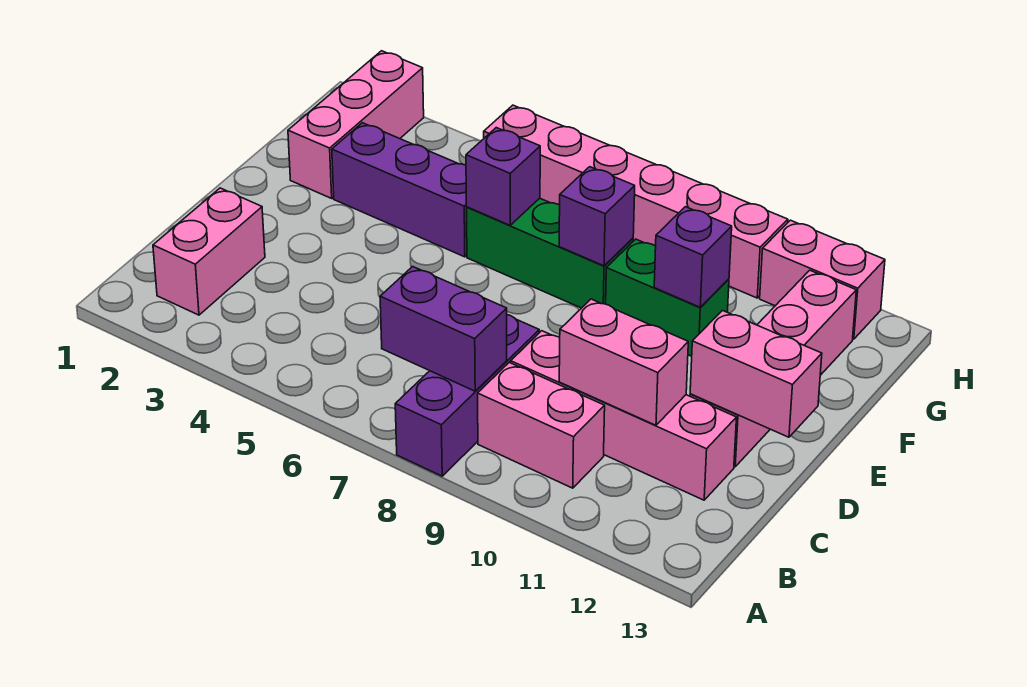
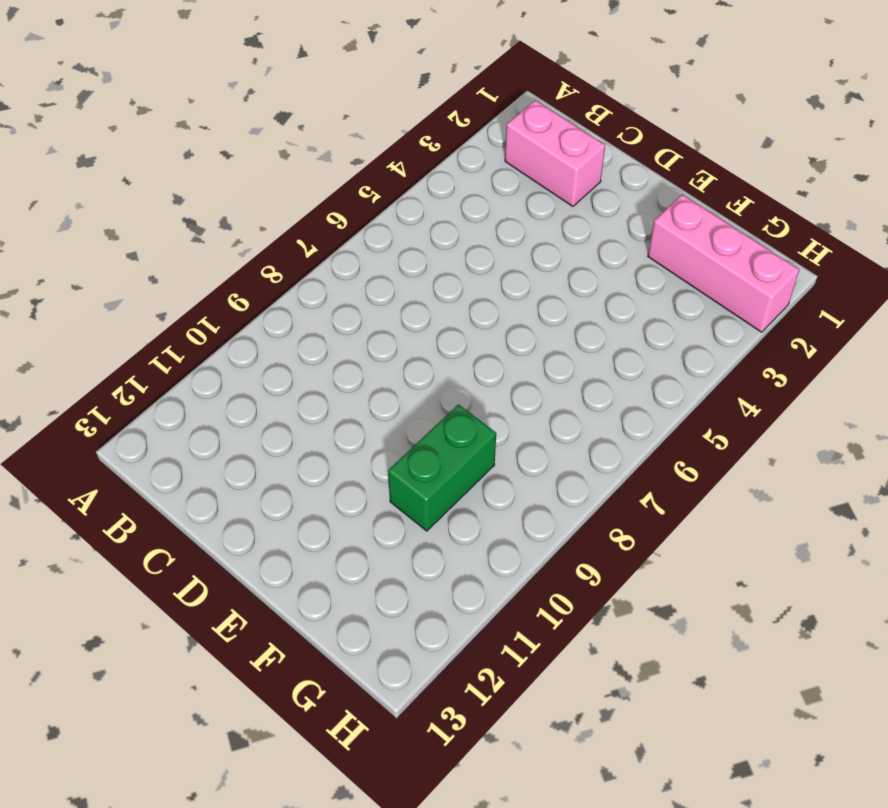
none -> purple brick A8:C8 level 1
none -> pink brick B9:B10 level 1
none -> pink brick C9:C12 level 1

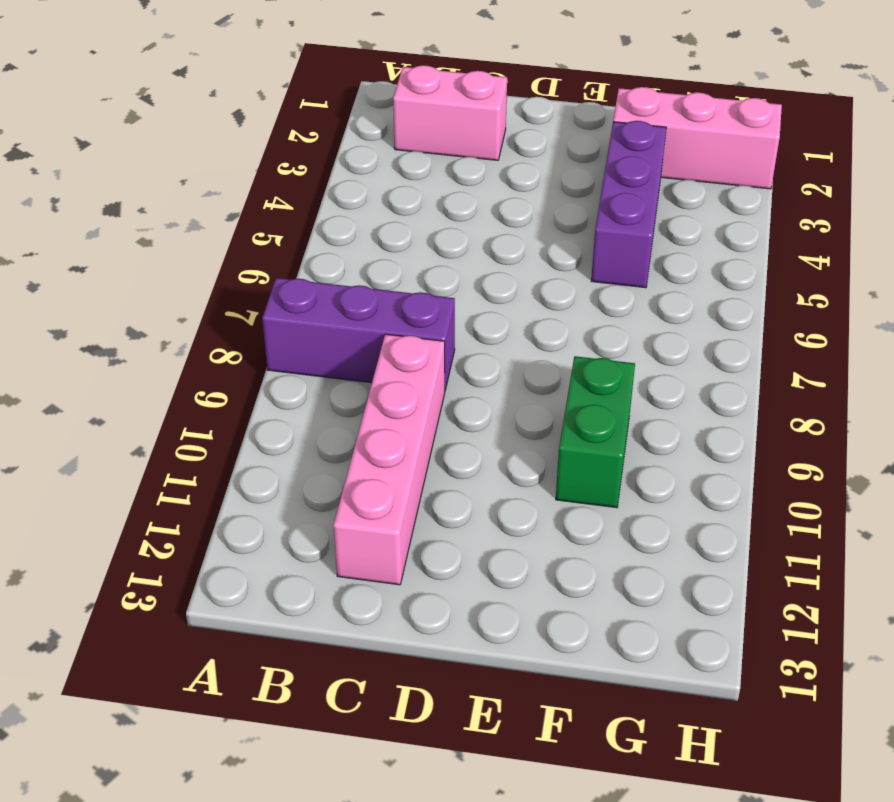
none -> pink brick B9:B10 level 1
none -> pink brick D12:G12 level 1
none -> green brick F6:F8 level 1

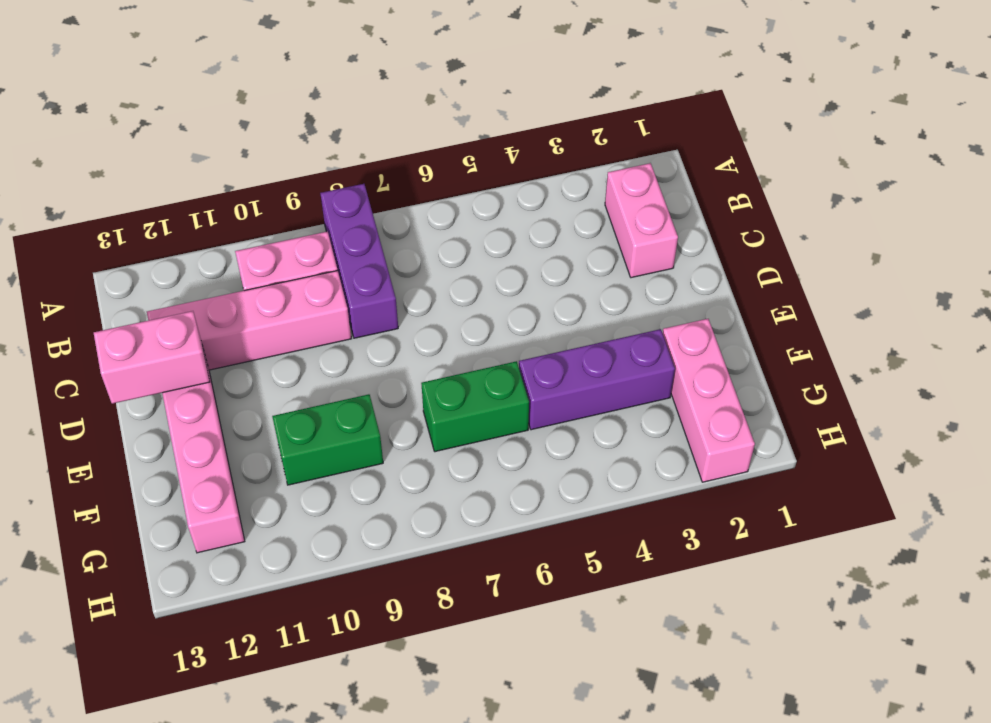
green brick F6:F7 level 1 -> green brick F6:F8 level 1
none -> pink brick H5:H10 level 1
none -> pink brick H11:H12 level 1
none -> purple brick B7:B8 level 2

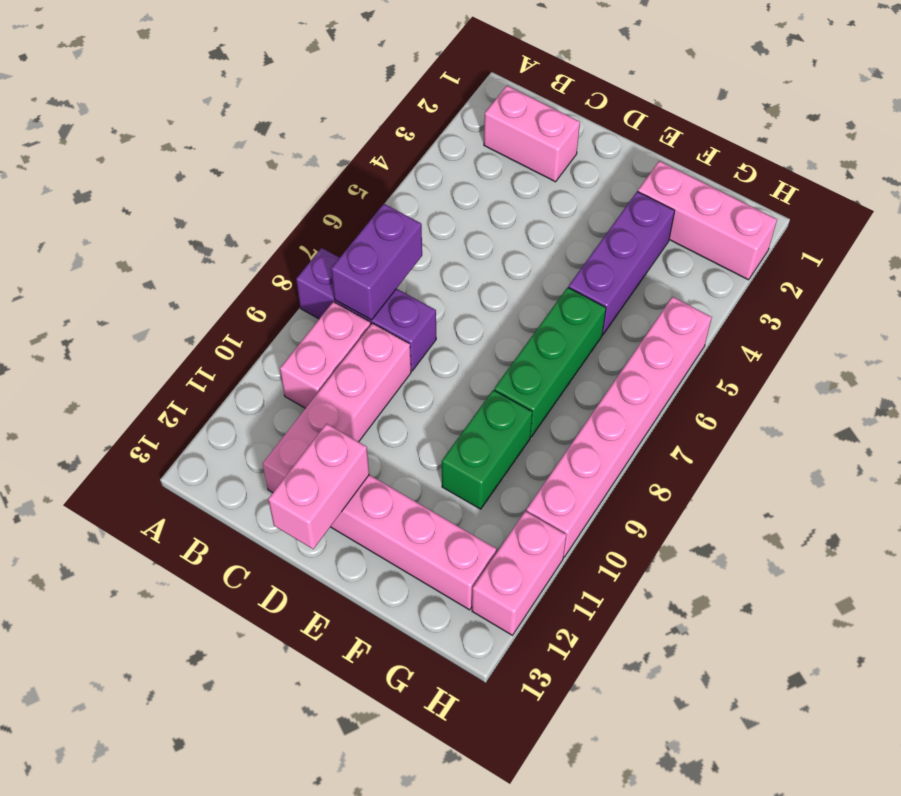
none -> pink brick C10:C11 level 2
none -> purple brick F6 level 2
none -> purple brick F8 level 2

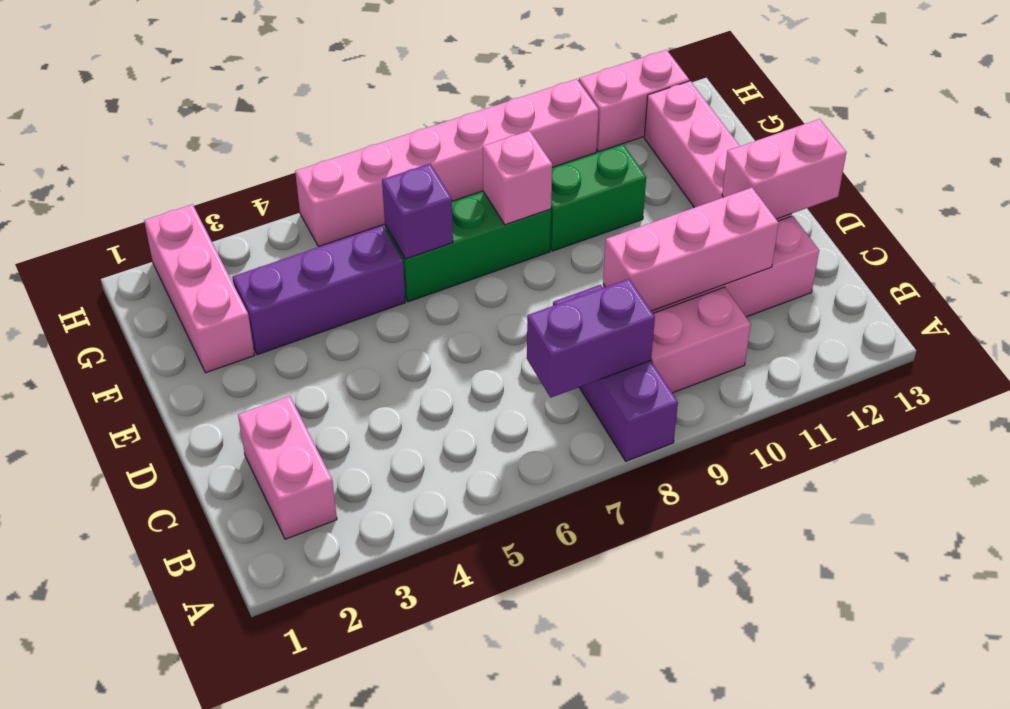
pink brick C9:C11 level 2 -> pink brick C10:C11 level 2
pink brick F8 level 2 -> purple brick F8 level 2
none -> purple brick F10 level 2

